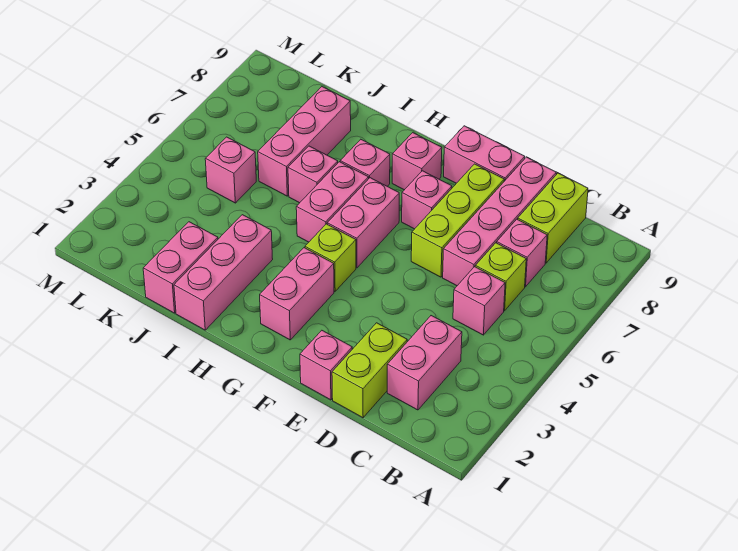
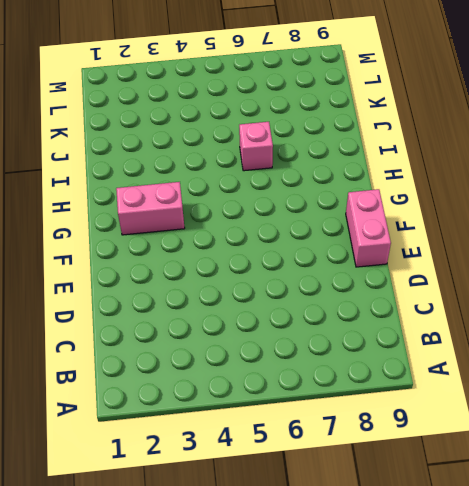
none -> pink brick C2:C3 level 1
none -> pink brick C5 level 1
none -> lime brick C6 level 1

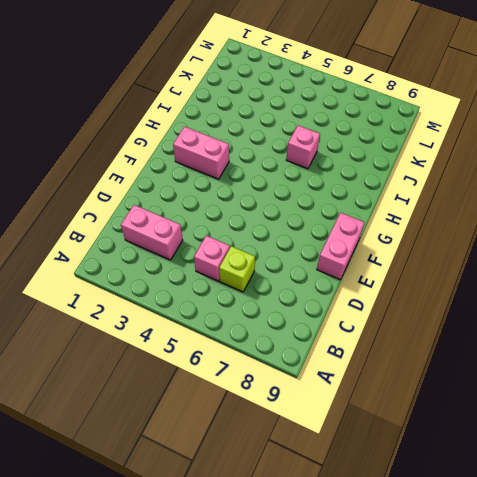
none -> pink brick C7 level 1
none -> lime brick C8:C9 level 1
none -> lime brick D1:D2 level 1

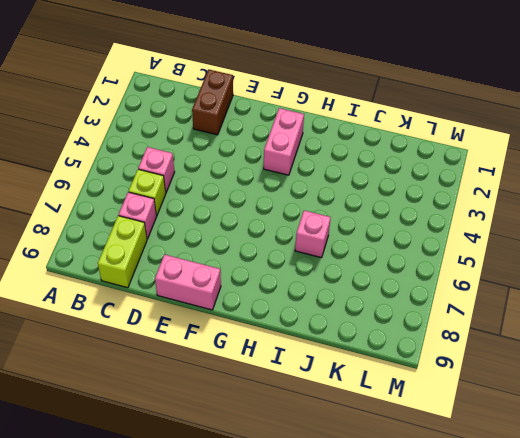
brown brick D1:D2 level 1 -> lime brick D1:D2 level 1
none -> pink brick C2:C3 level 1
none -> pink brick D6:D9 level 1
none -> pink brick E1 level 1

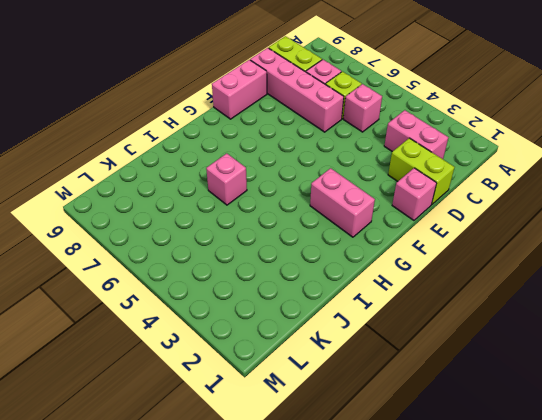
none -> lime brick E6:E8 level 1
none -> pink brick F7 level 1
none -> lime brick G4 level 1

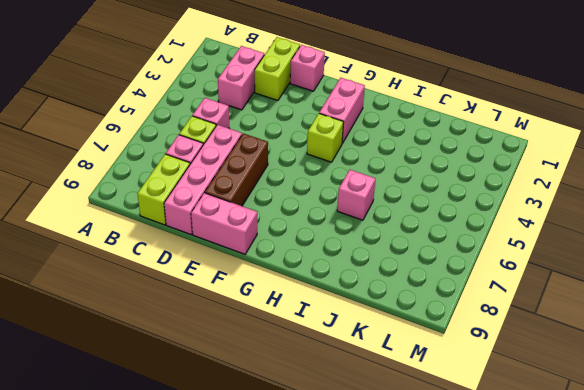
brown brick E6:E8 level 1 -> lime brick E6:E8 level 1
none -> pink brick F7 level 1
none -> pink brick G5:G6 level 1
none -> pink brick G8 level 1

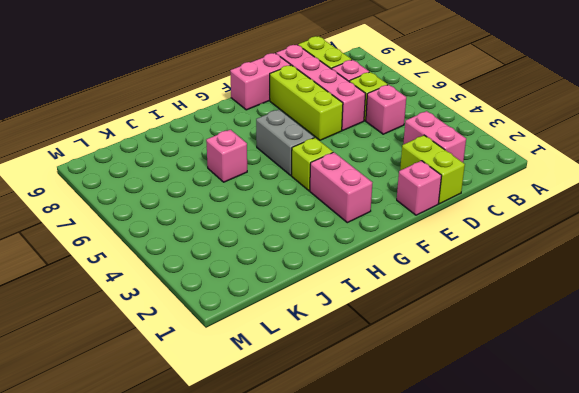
grey brick G5:G6 level 1 -> pink brick G5:G6 level 1
none -> pink brick F7 level 1
none -> pink brick G8 level 1
none -> pink brick H5:H6 level 1

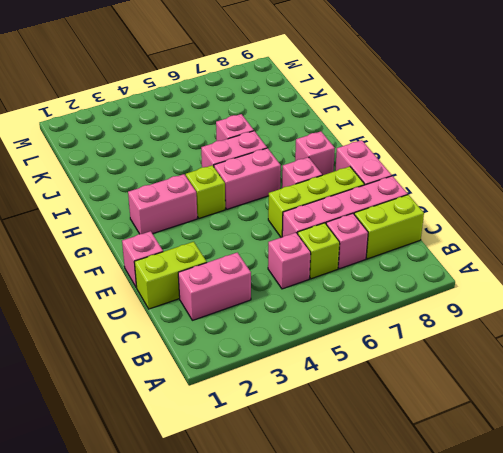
none -> pink brick H7 level 1
none -> pink brick I1:I3 level 1
none -> pink brick J1:J2 level 1

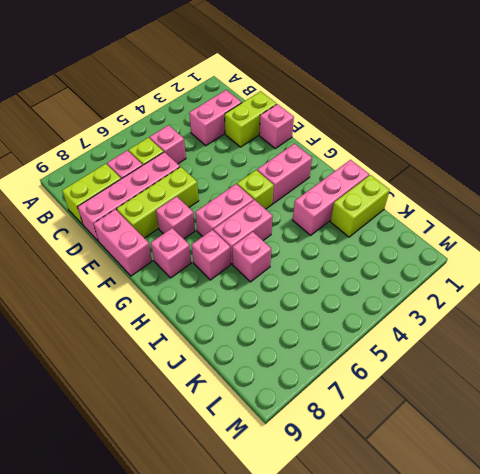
lime brick J1:J2 level 1 -> pink brick J1:J2 level 1
none -> pink brick J6:J8 level 1
none -> pink brick K5 level 1

